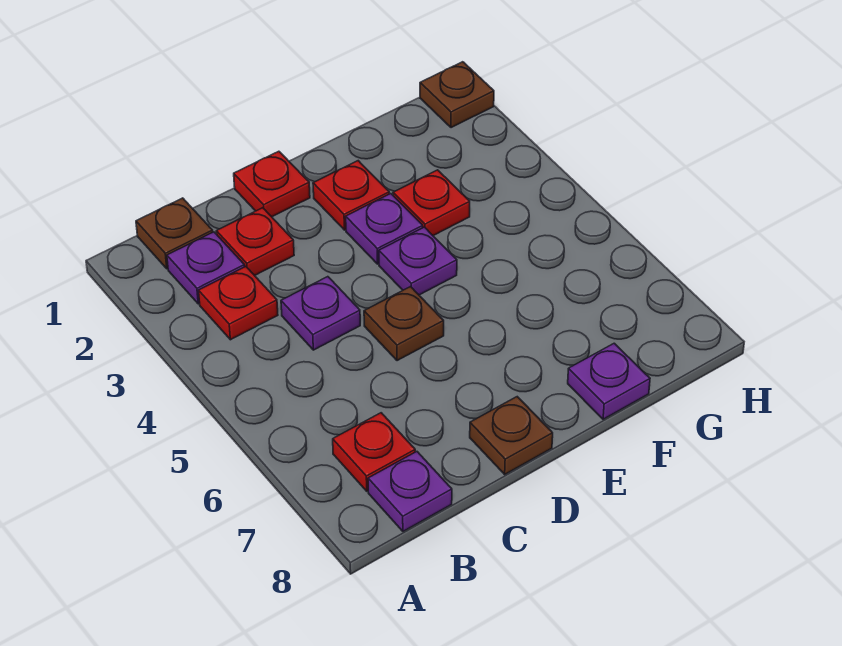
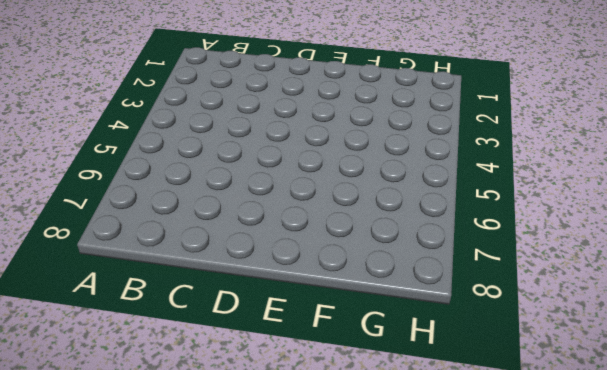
none -> brown plate B1 level 1
none -> purple plate B2 level 1
none -> red plate B3 level 1

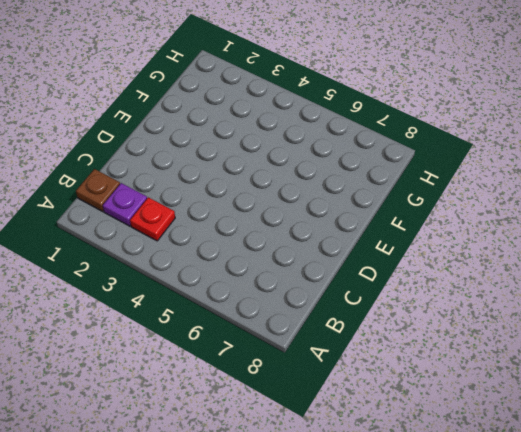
none -> red plate B7 level 1
none -> purple plate B8 level 1
none -> red plate C2 level 1

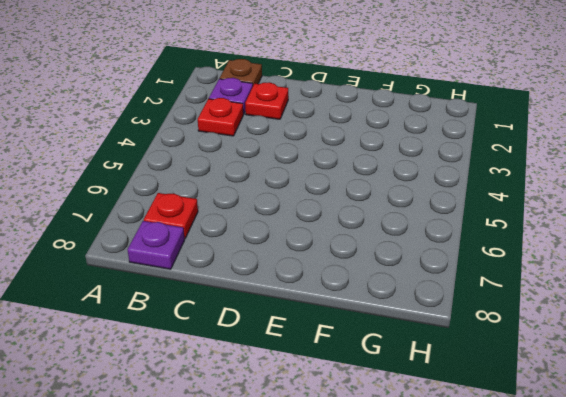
none -> purple plate C4 level 1
none -> red plate D1 level 1
none -> brown plate D5 level 1

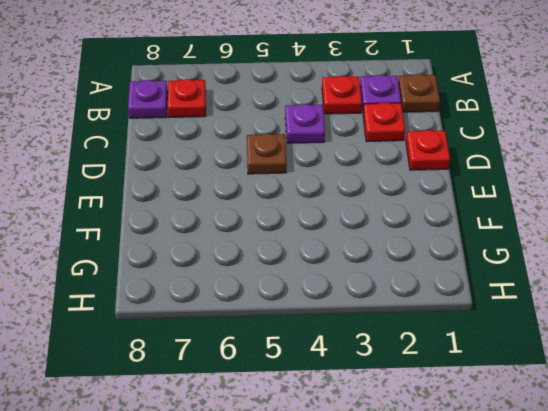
none -> brown plate D8 level 1
none -> red plate E2 level 1
none -> purple plate E3 level 1

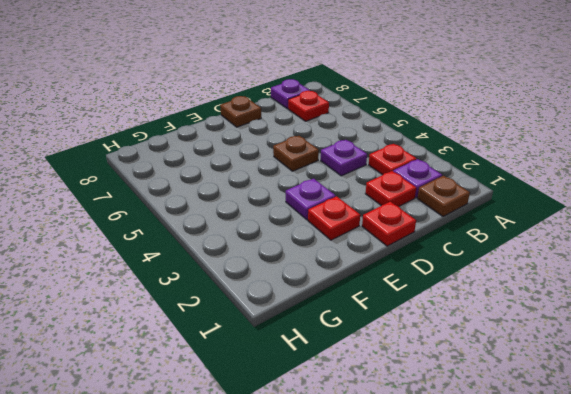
none -> purple plate E4 level 1
none -> red plate F3 level 1
none -> purple plate F8 level 1

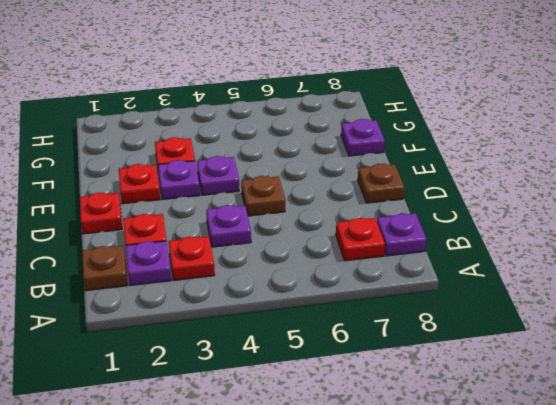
none -> brown plate H1 level 1

